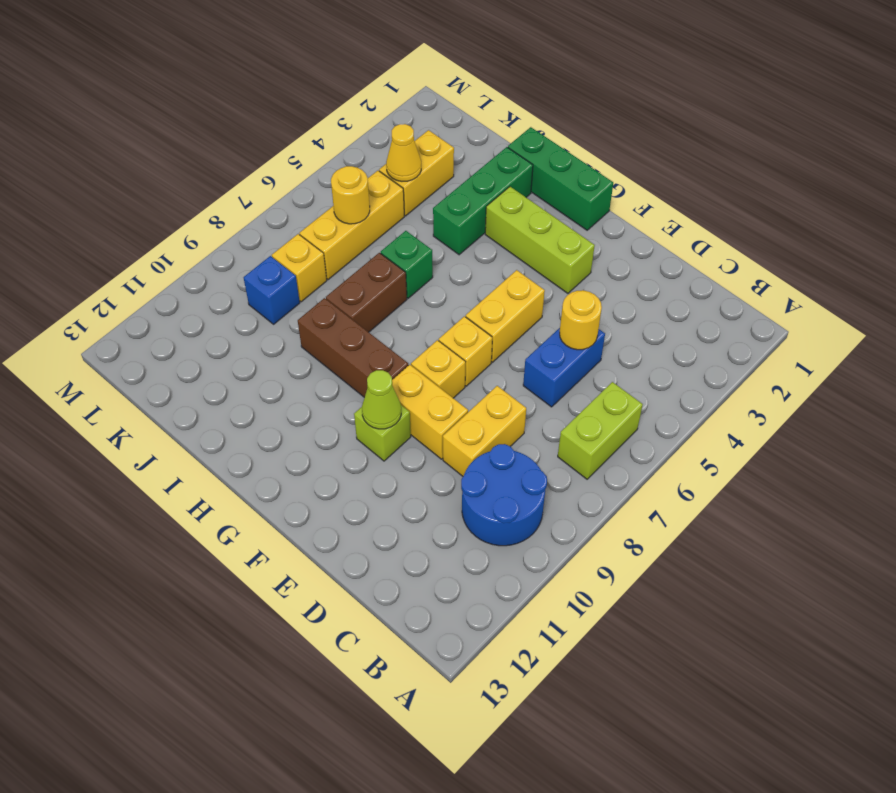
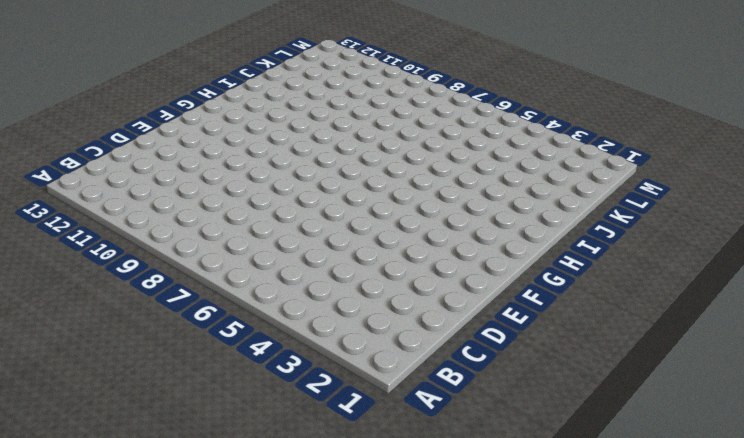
none -> lime brick B6:B7 level 1
none -> blue round brick B9:C10 level 1
none -> blue brick D5:D6 level 1

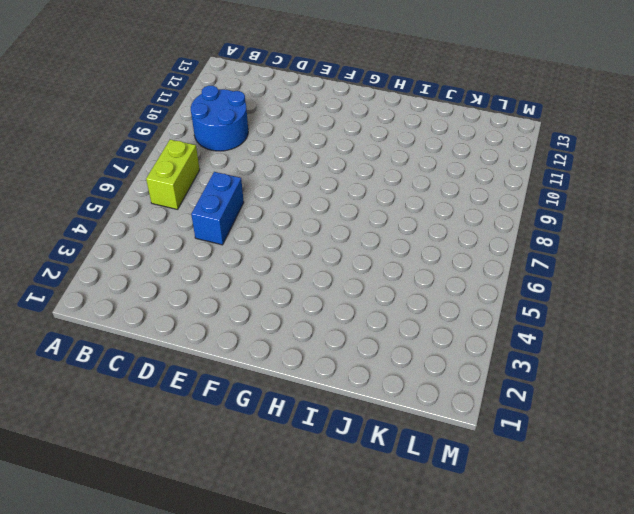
none -> yellow brick D8:D9 level 1
none -> yellow brick E9:F9 level 1
none -> lime brick F3:H3 level 1

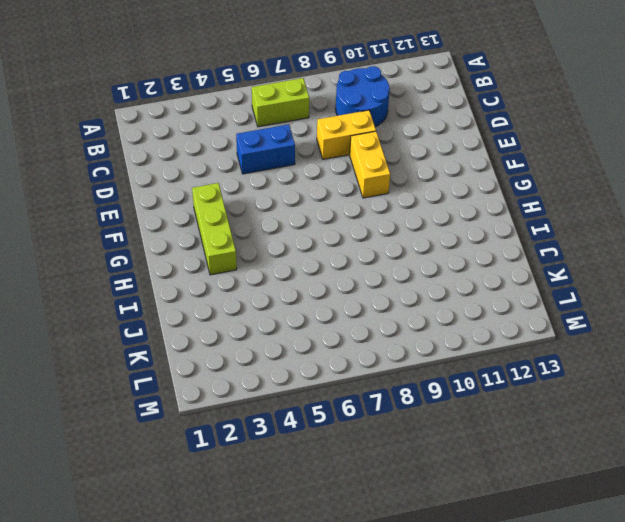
none -> yellow brick F5:F6 level 1
none -> yellow brick F7 level 1
none -> yellow brick F8 level 1

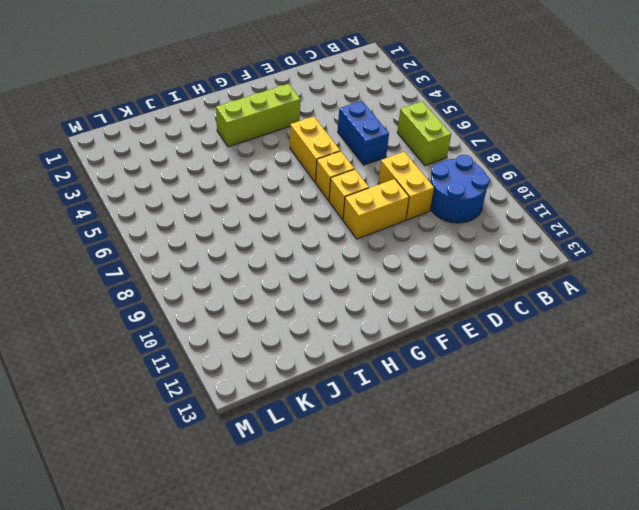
none -> lime brick F10 level 1
none -> green brick G1:I1 level 1
none -> brown brick G9:I9 level 1

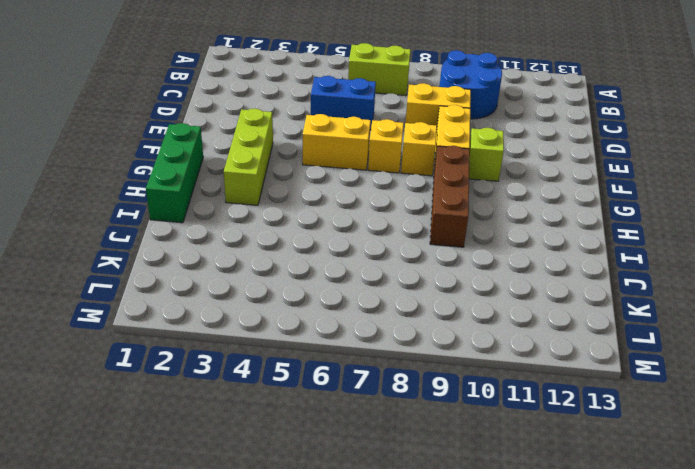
none -> green brick I2:I4 level 1
none -> green brick I6 level 1
none -> brown brick I7:I8 level 1

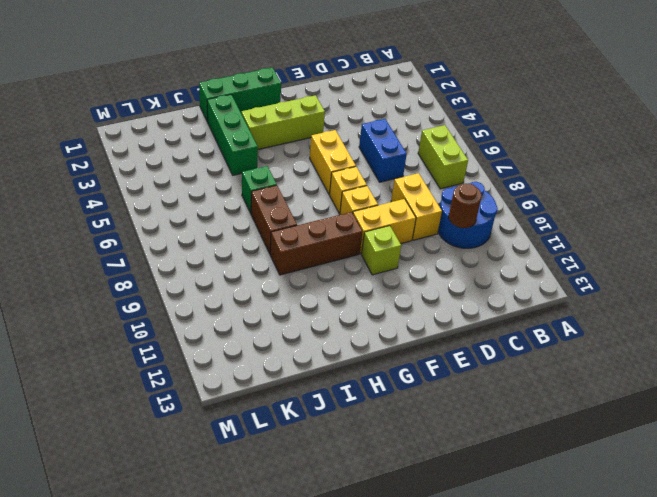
brown round brick C10 level 2 -> none
none -> yellow brick K3:K4 level 1
none -> yellow brick K5:K7 level 1
none -> yellow brick K8 level 1

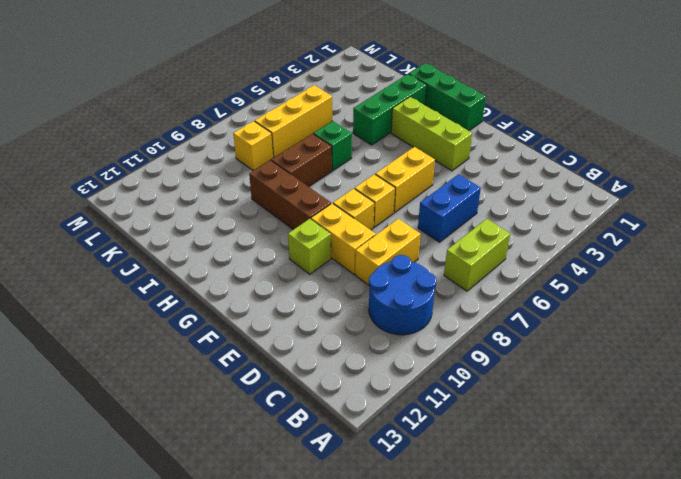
none -> yellow brick K3:K4 level 1
none -> blue brick K9 level 1
none -> yellow round brick D5 level 2

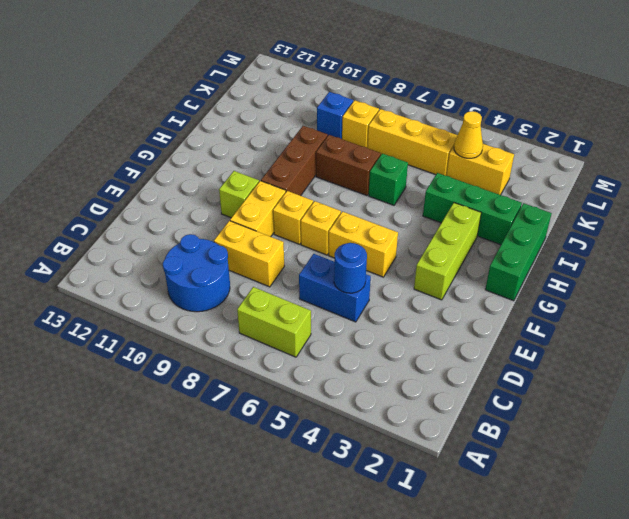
blue round brick D5 level 2 -> yellow round brick D5 level 2
none -> lime cone F10 level 2
none -> yellow round brick K6 level 2

